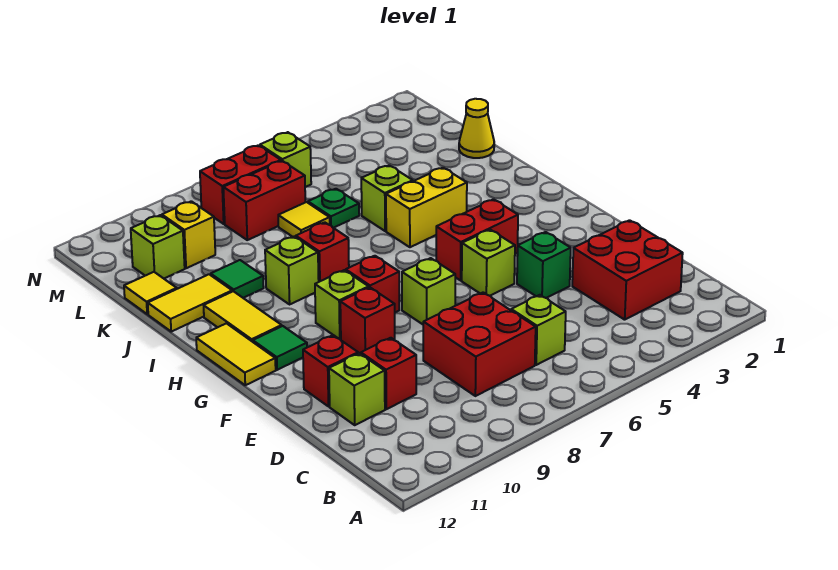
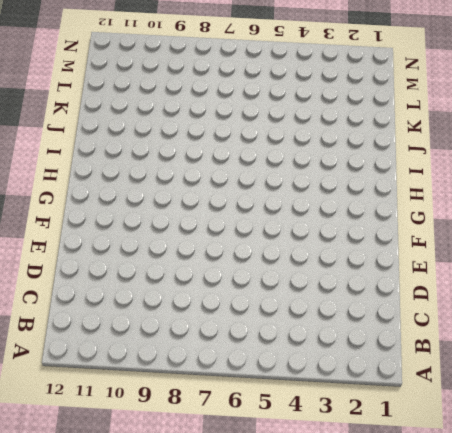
none -> red brick C2:D3 level 1
none -> lime brick C6 level 1
none -> red brick C7:D8 level 1
none -> red brick D10 level 1

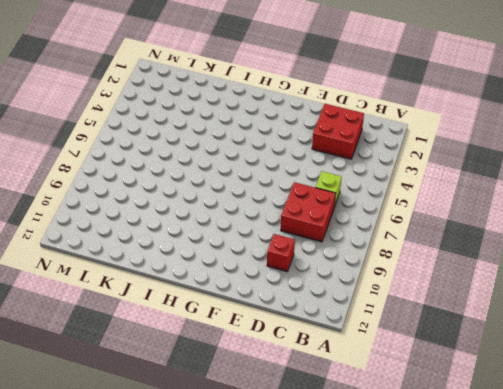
none -> lime brick D11 level 1
none -> green brick E4 level 1
none -> red brick E11 level 1
none -> lime brick F5 level 1

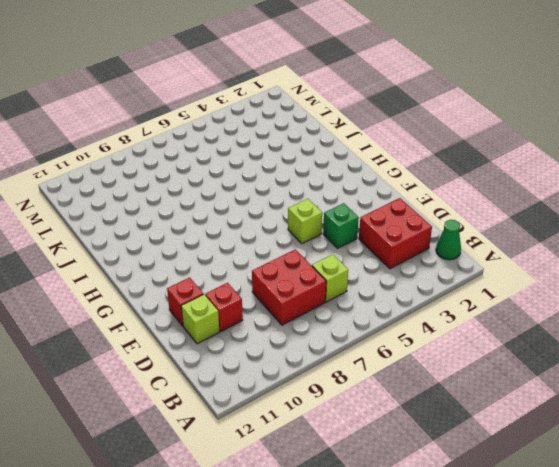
green cone B1 level 1 -> none
none -> lime brick F7 level 1
none -> red brick F9 level 1
none -> red brick G4:G5 level 1
none -> red brick G8 level 1

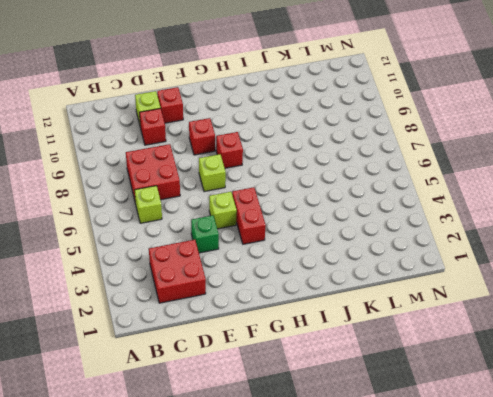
none -> lime brick G9 level 1
none -> green tile G11 level 1
none -> yellow tile G12:H12 level 1
none -> yellow tile H11:I11 level 1

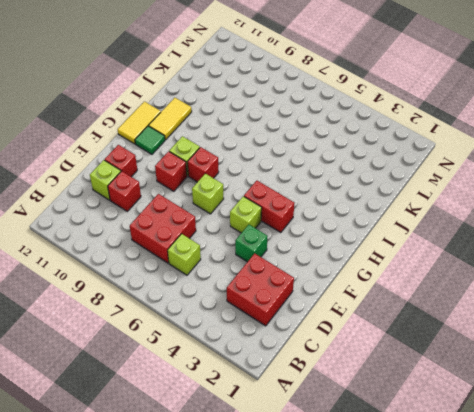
none -> yellow brick I4:I5 level 1
none -> red brick I8 level 1
none -> lime brick I9 level 1
none -> lime brick J5 level 1

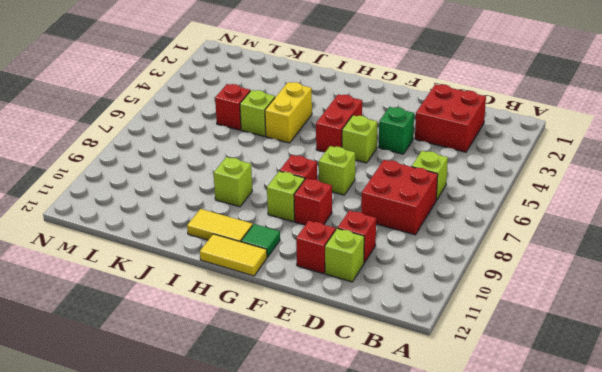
red brick K5 level 1 -> red brick I8 level 1
none -> green tile J10 level 1
none -> yellow tile J11:J12 level 1
none -> yellow cone K1 level 1
none -> green plate K6 level 1

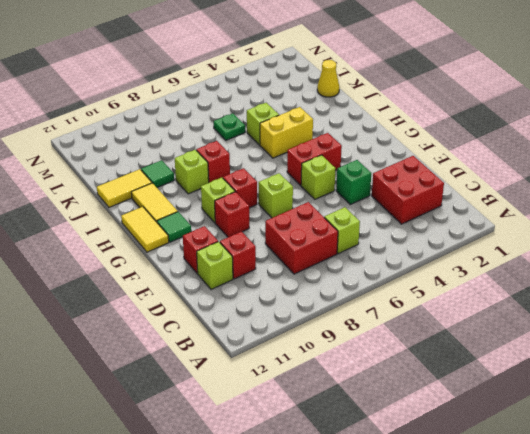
none -> yellow tile K7 level 1
none -> yellow tile K12 level 1
none -> red brick L7:L8 level 1
none -> yellow brick L10 level 1

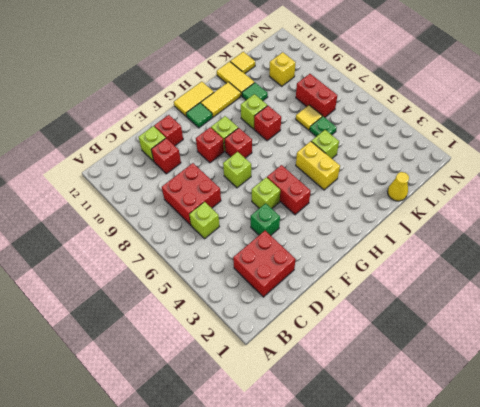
none -> lime brick L11 level 1
none -> lime brick M6 level 1
none -> red brick M7:M8 level 1

